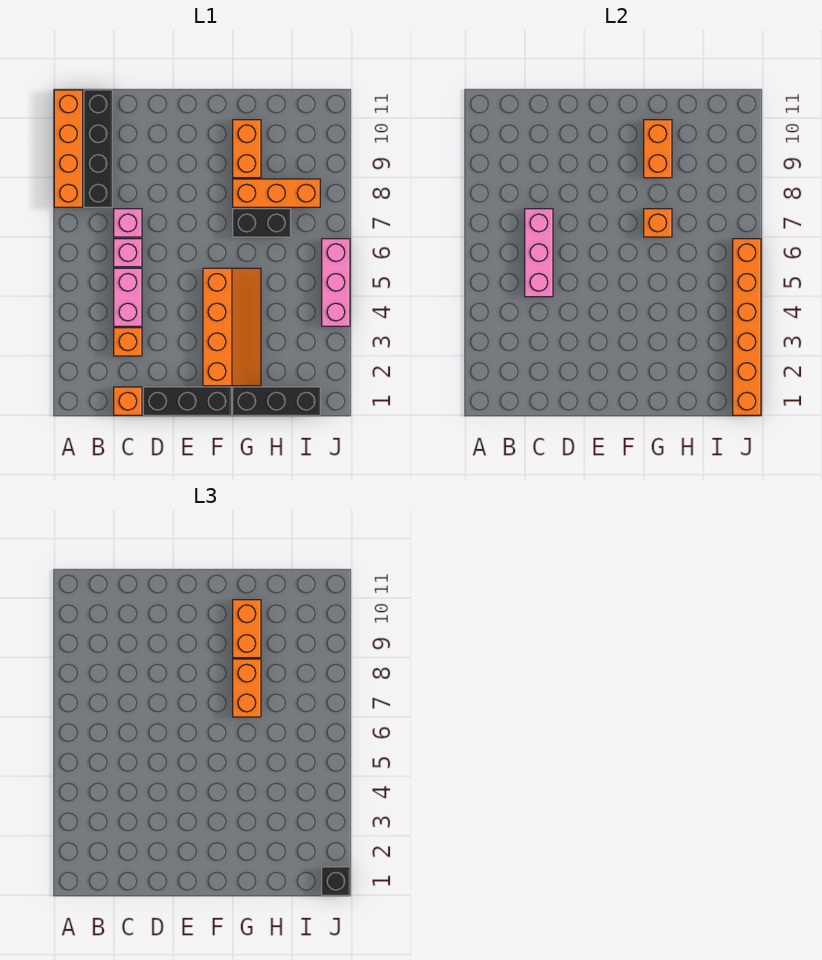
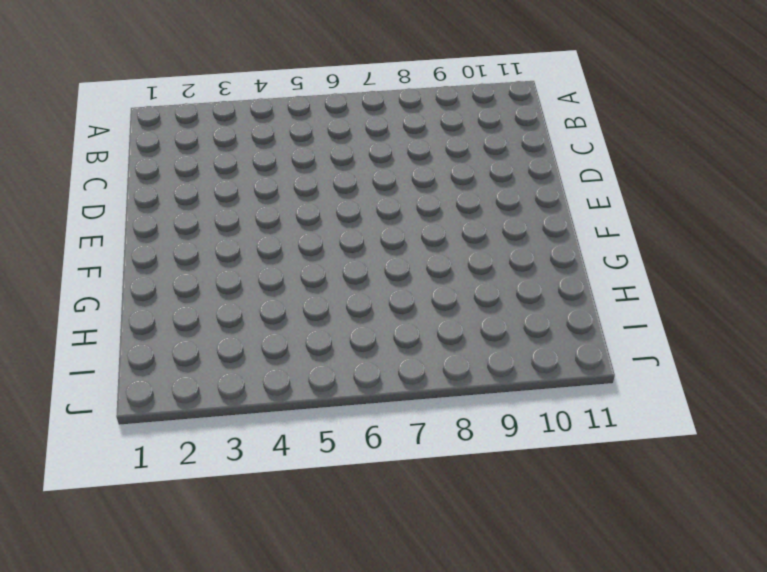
none -> orange brick A8:A11 level 1
none -> black brick B8:B11 level 1
none -> orange brick C1 level 1

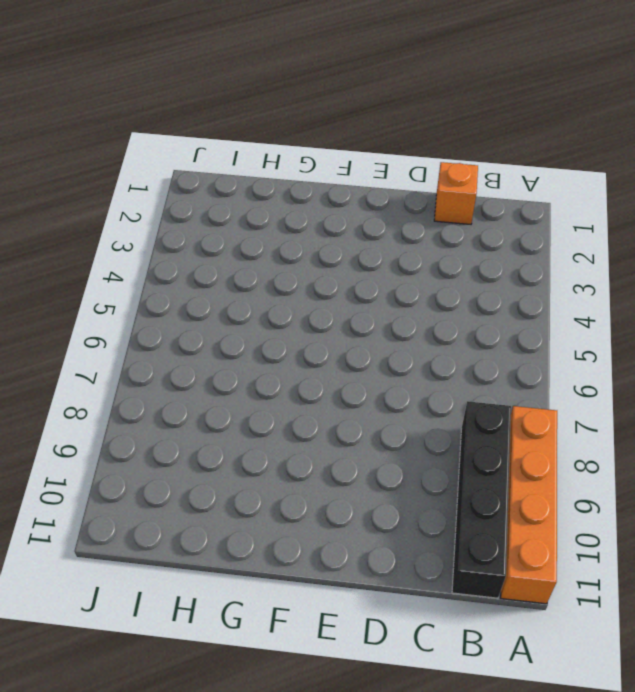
none -> orange brick C3 level 1
none -> pink brick C4:C5 level 1
none -> pink brick C6 level 1

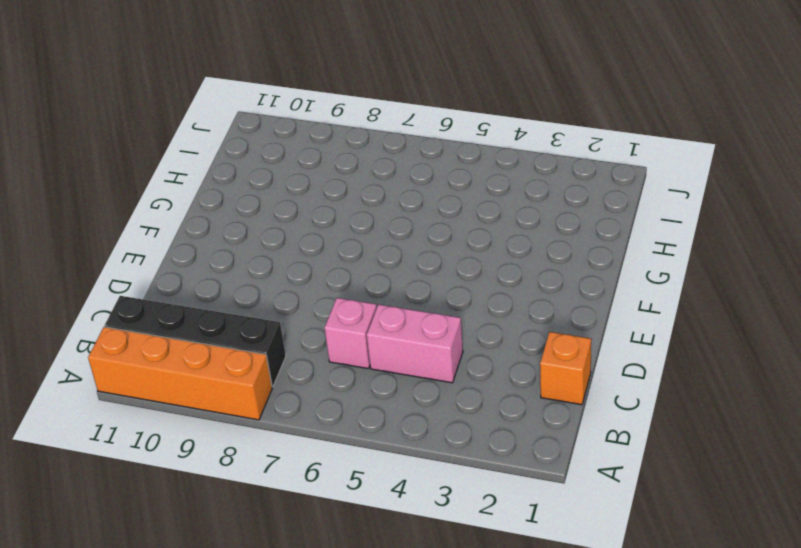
none -> orange brick C3 level 1
none -> pink brick C7 level 1
none -> black brick D1:F1 level 1

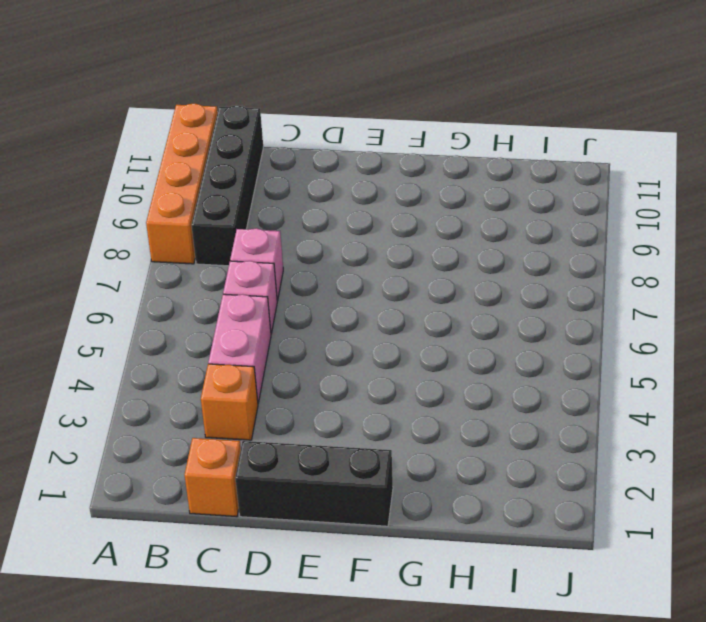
none -> orange slope F2:G5 level 1 top F
none -> black brick G1:I1 level 1
none -> black brick G7:H7 level 1

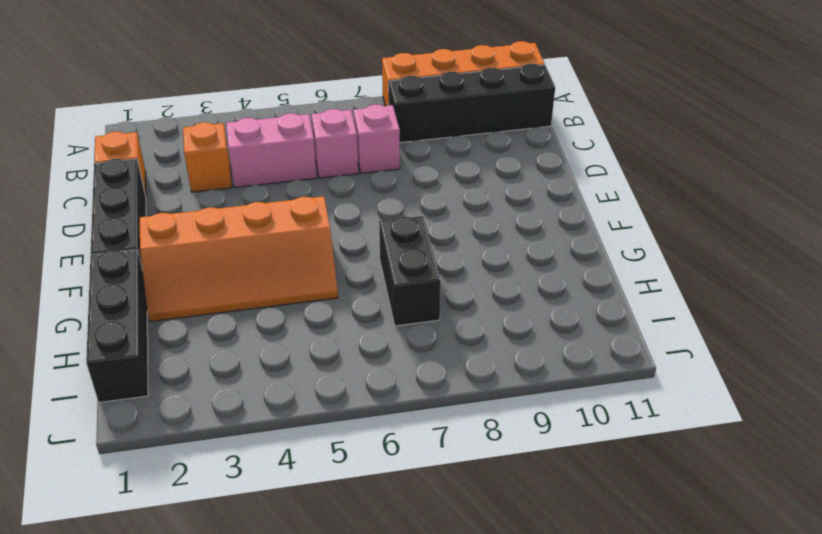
none -> orange brick G8:I8 level 1
none -> orange brick G9:G10 level 1
none -> pink brick J4:J6 level 1

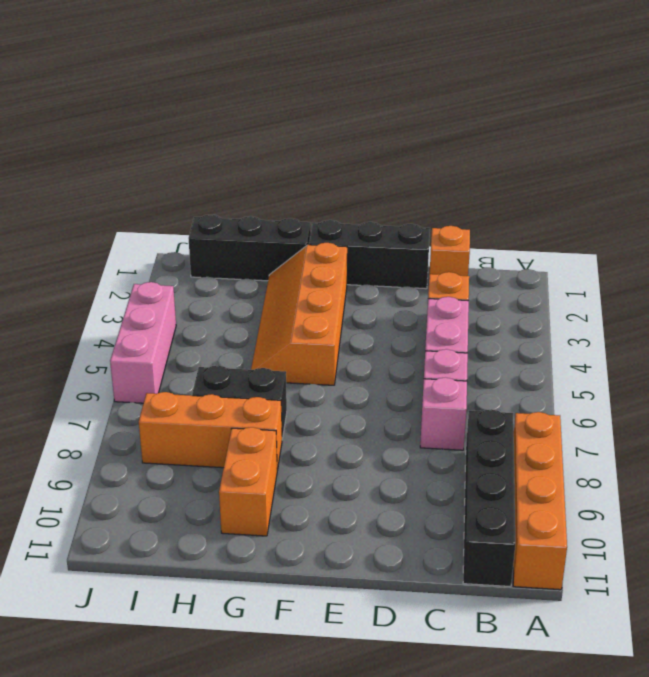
none -> pink brick C5:C7 level 2
none -> orange brick G7 level 2
none -> orange brick G9:G10 level 2

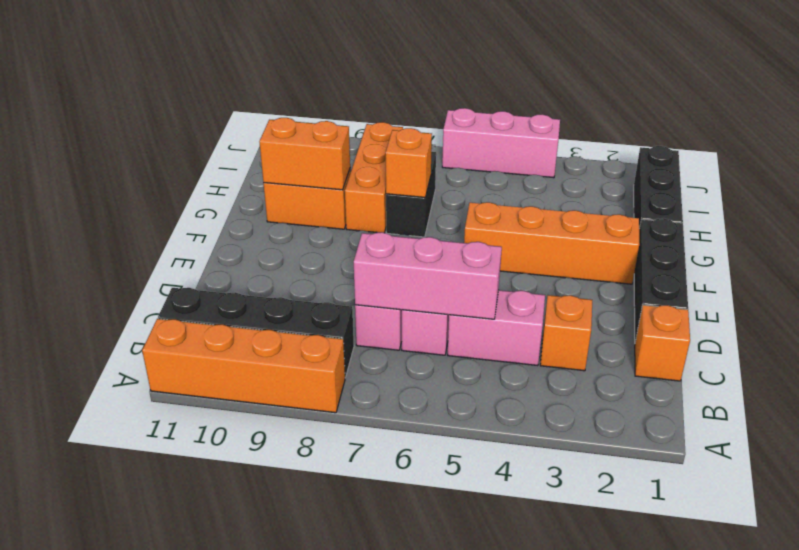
none -> orange brick J1:J6 level 2
none -> orange brick G7:G8 level 3
none -> orange brick G9:G10 level 3

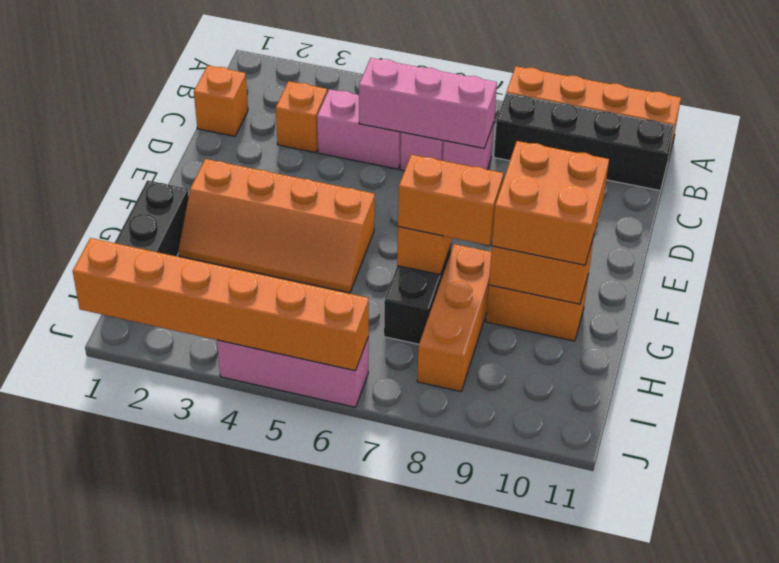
orange brick F9:G10 level 3 -> orange brick G9:G10 level 3
none -> black brick D1:F1 level 1
none -> black brick J1 level 3

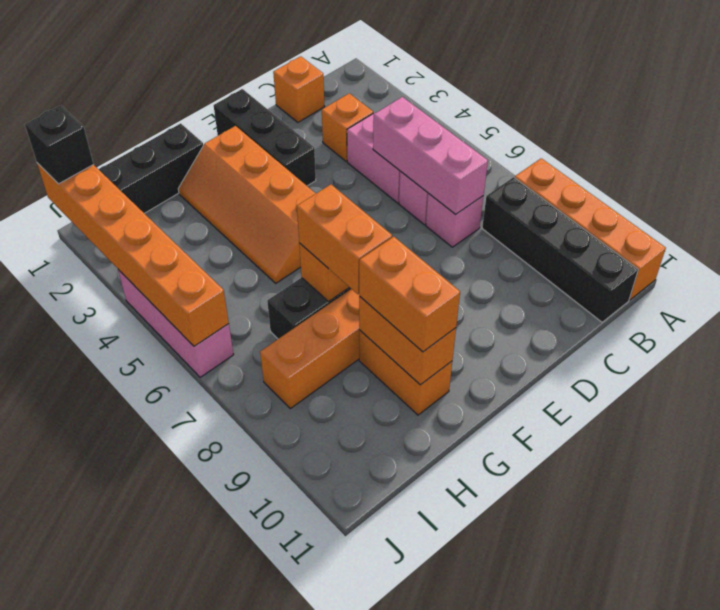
black brick E1:E3 level 1 -> black brick D1:F1 level 1

